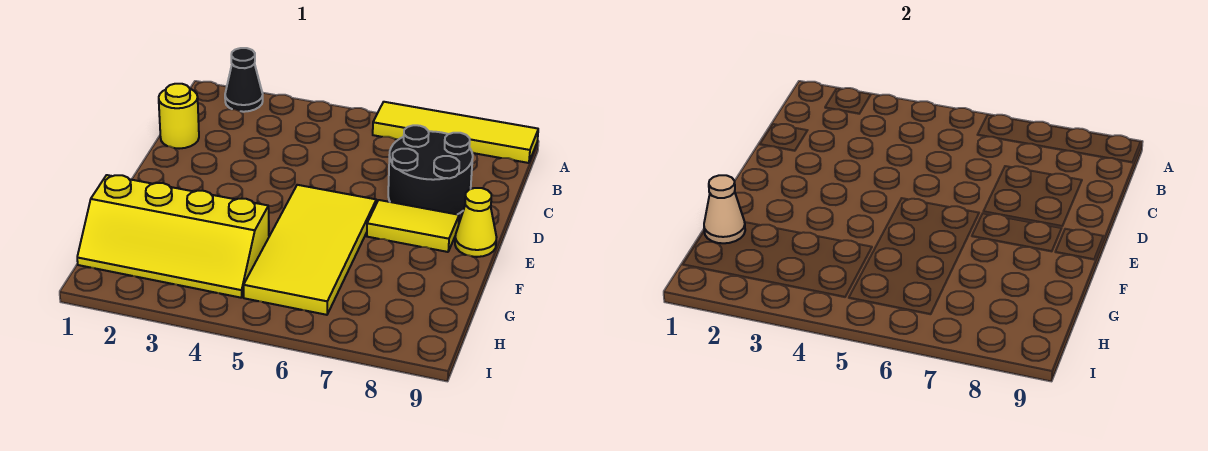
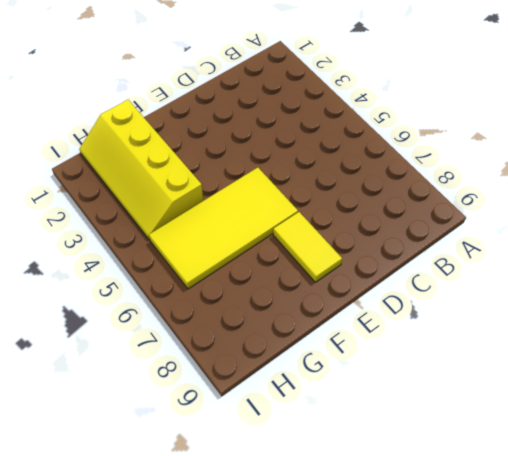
none -> black cone A2 level 1
none -> yellow tile A6:A9 level 1

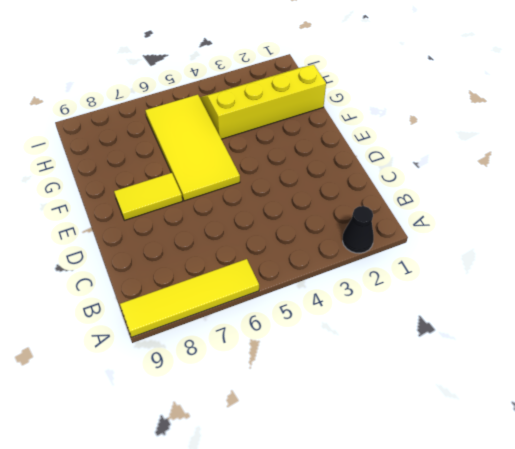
none -> yellow round brick C1 level 1
none -> black round brick C7:D8 level 1

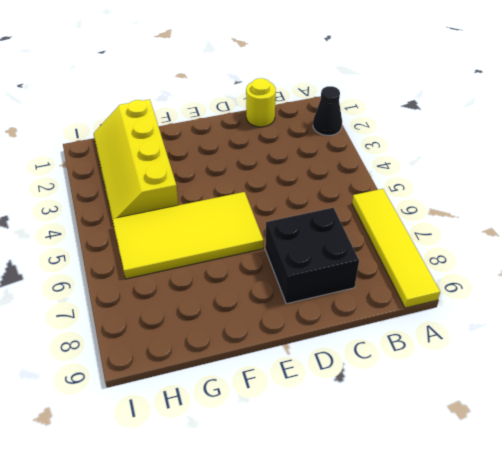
black brick C7:D8 level 1 -> black round brick C7:D8 level 1
none -> yellow tile E7:E8 level 1
none -> yellow cone E9 level 1

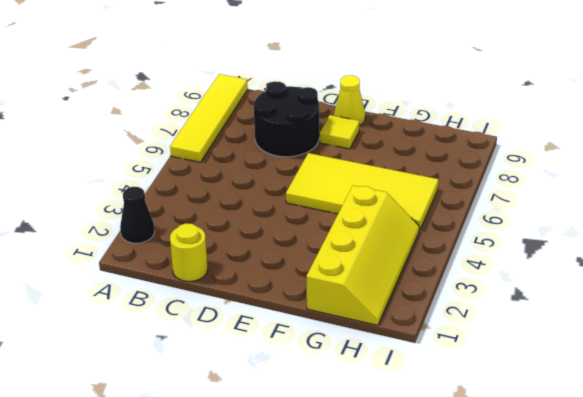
yellow tile E8 level 1 -> yellow tile E7:E8 level 1
none -> tan cone G1 level 2

